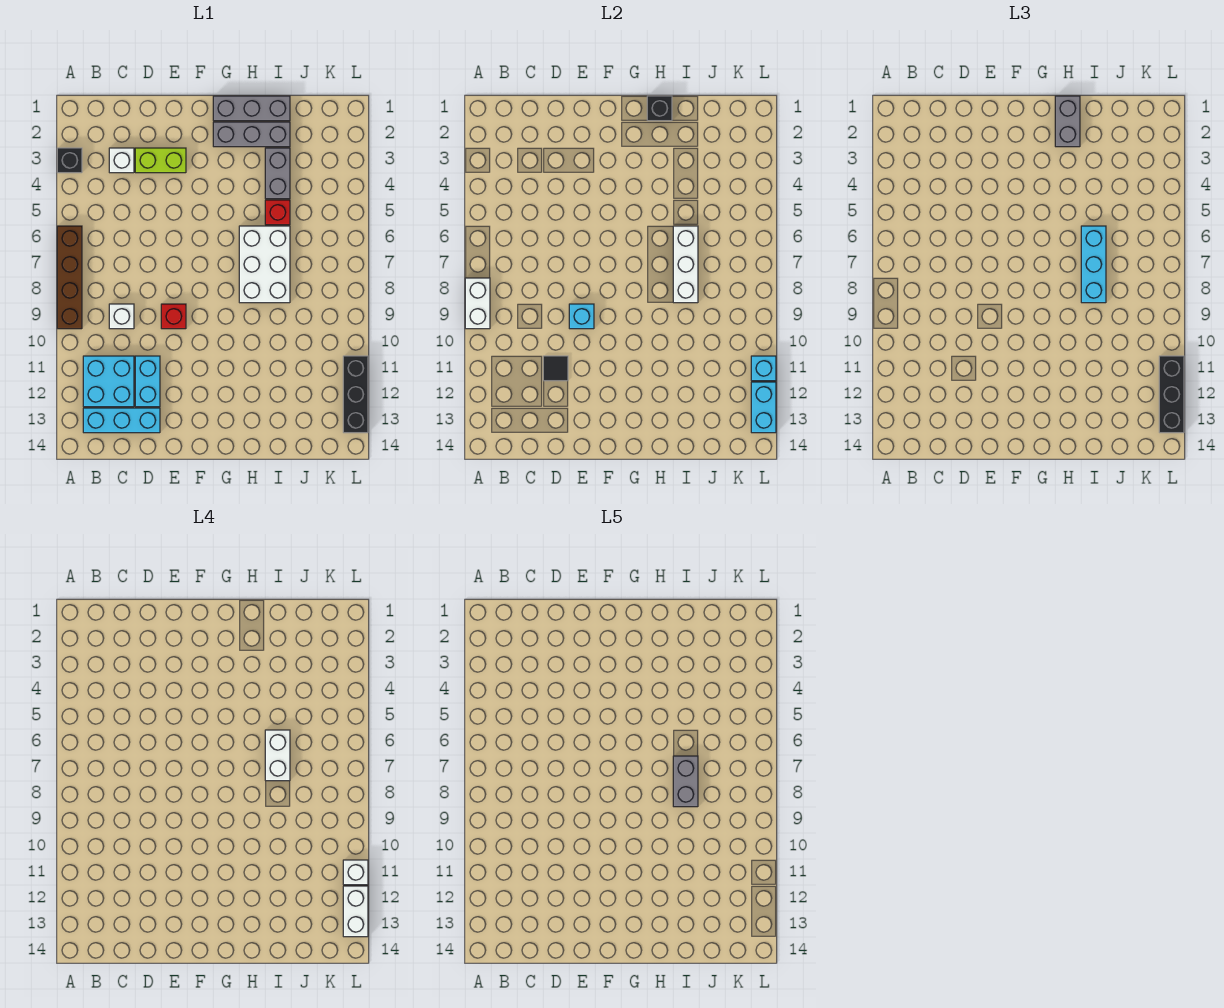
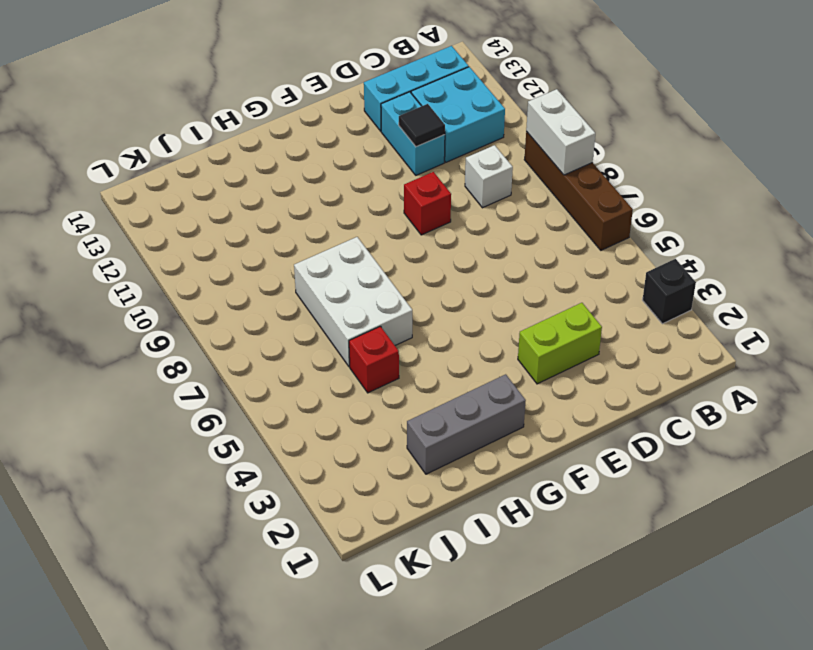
none -> white brick C3 level 1
none -> grey brick G1:I1 level 1
none -> grey brick I3:I4 level 1

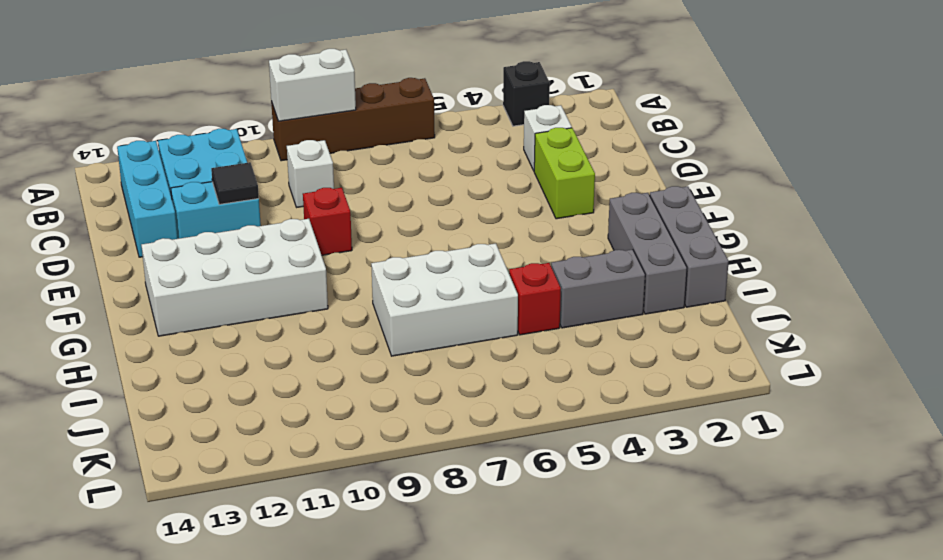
white brick F10:G13 level 1 -> none
none -> black brick L11:L13 level 1
none -> cyan brick E9 level 2
none -> black brick H1 level 2

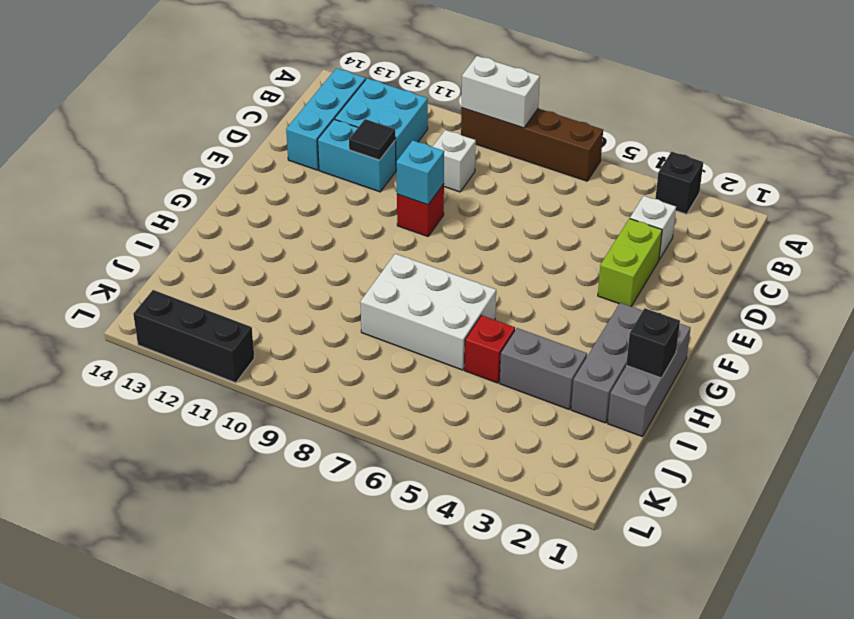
none -> white brick I6:I8 level 2
none -> cyan brick L11 level 2
none -> cyan brick L12:L13 level 2

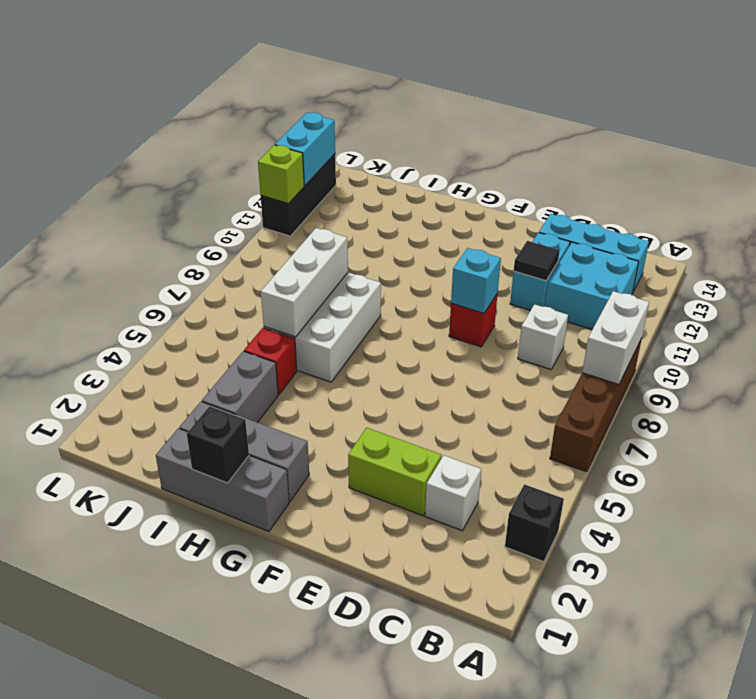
lime brick L11 level 2 -> cyan brick L11 level 2
none -> grey brick H1:H2 level 3
none -> cyan brick I6:I8 level 3
none -> black brick L11:L13 level 3

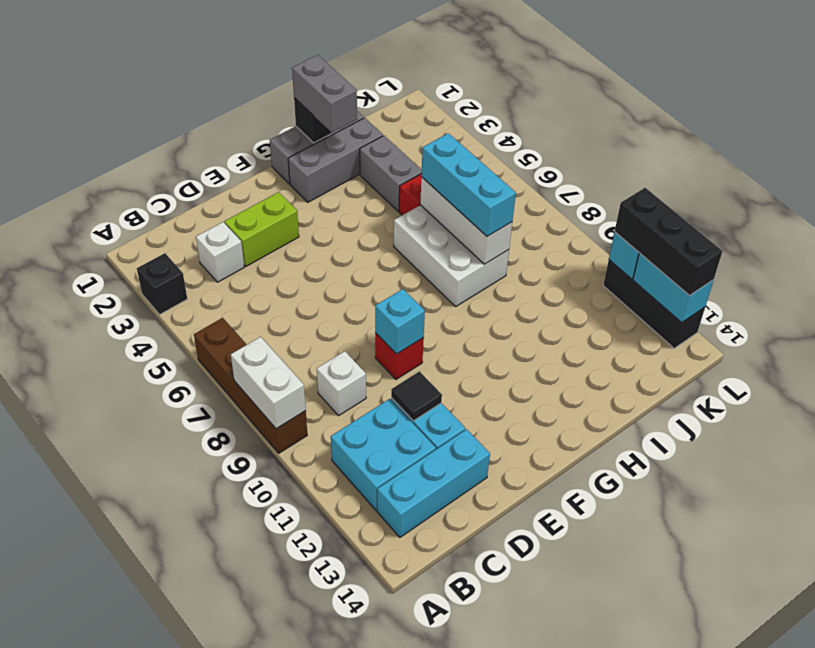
none -> white brick I6:I7 level 4
none -> white brick L11 level 4
none -> white brick L12:L13 level 4

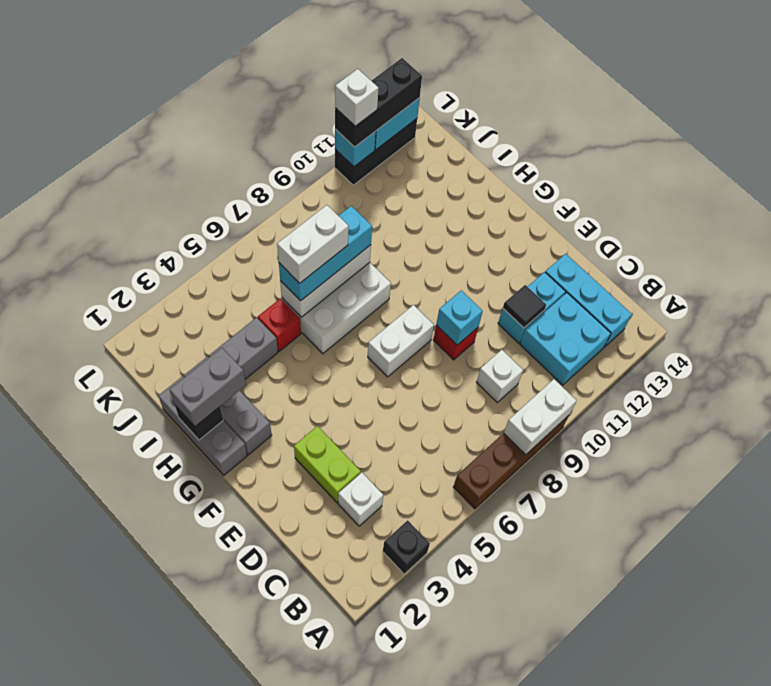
white brick F7:F8 level 1 -> white brick L12:L13 level 4
none -> grey brick I7:I8 level 5

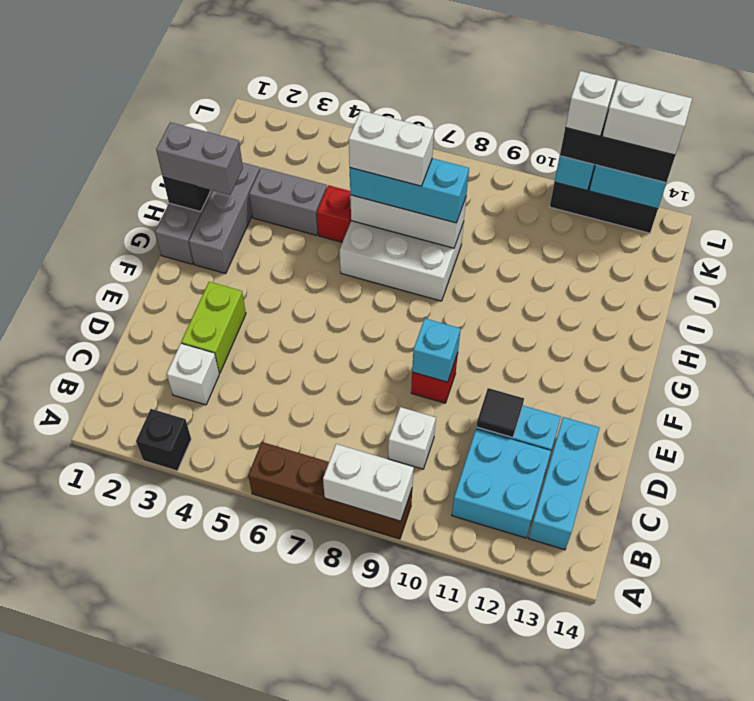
none -> grey brick I7:I8 level 5

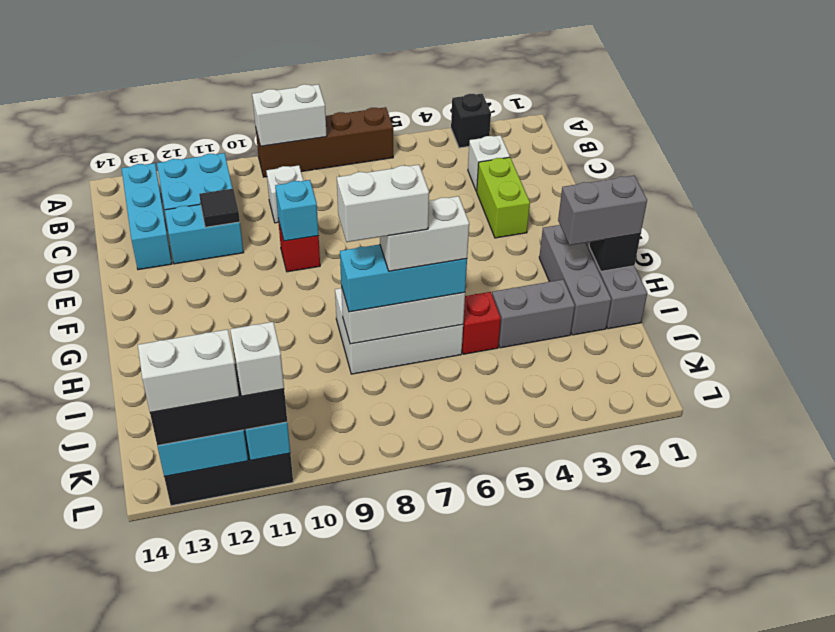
white brick I7:I8 level 5 -> grey brick I7:I8 level 5

